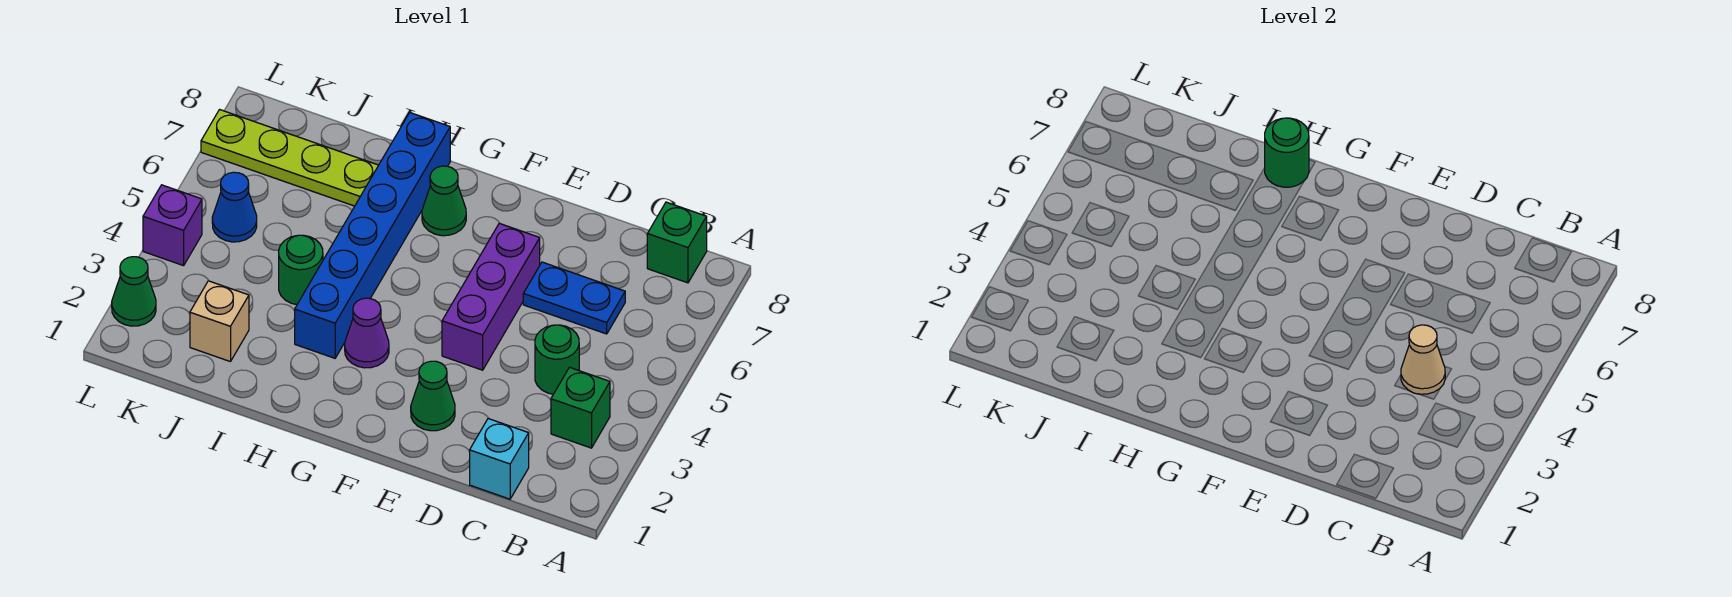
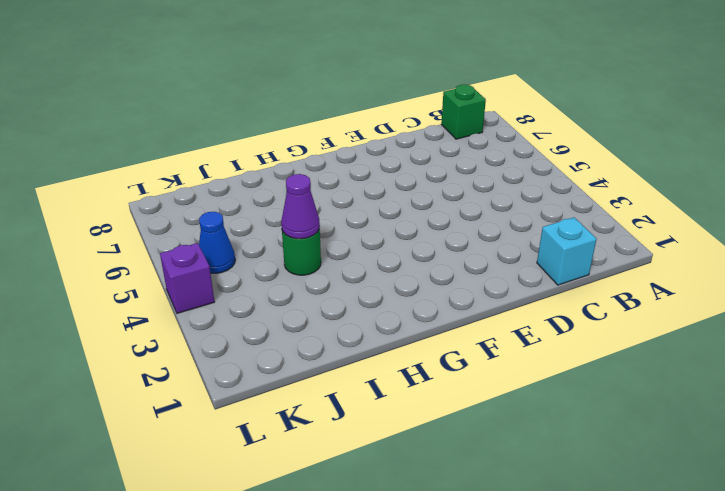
purple cone I4 level 2 -> purple cone G3 level 1
none -> green brick B3 level 1
none -> green round brick C4 level 1
none -> blue plate C6:D6 level 1

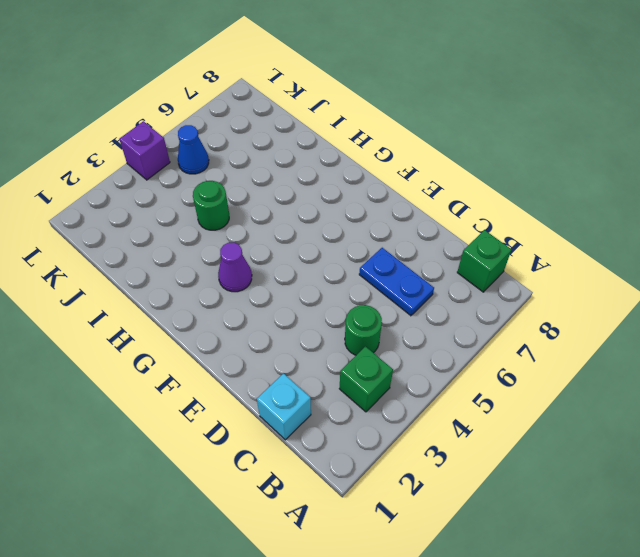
none -> green cone E2 level 1
none -> purple brick E4:E6 level 1
none -> green cone G7 level 1

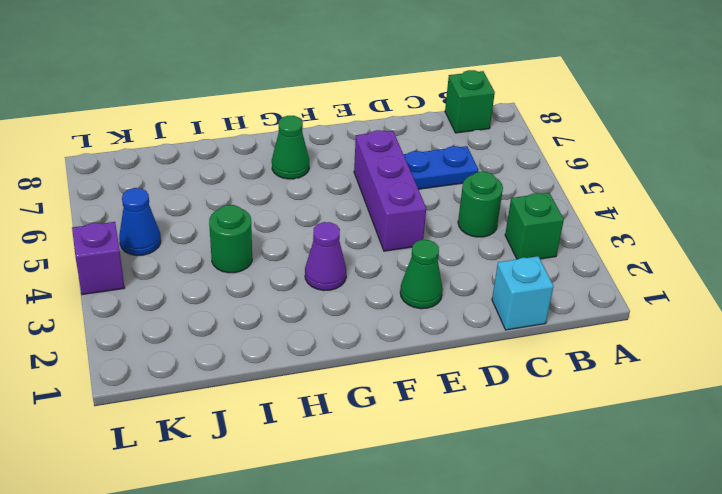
none -> blue brick H3:H8 level 1
none -> lime plate I7:L7 level 1
none -> tan brick J2 level 1

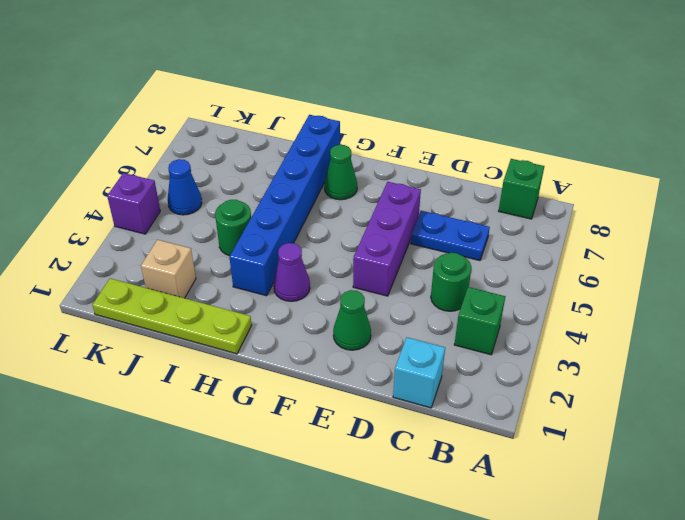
lime plate H1:K1 level 1 -> lime plate I7:L7 level 1
none -> green cone L2 level 1
none -> tan cone C4 level 2
none -> green round brick H8 level 2

